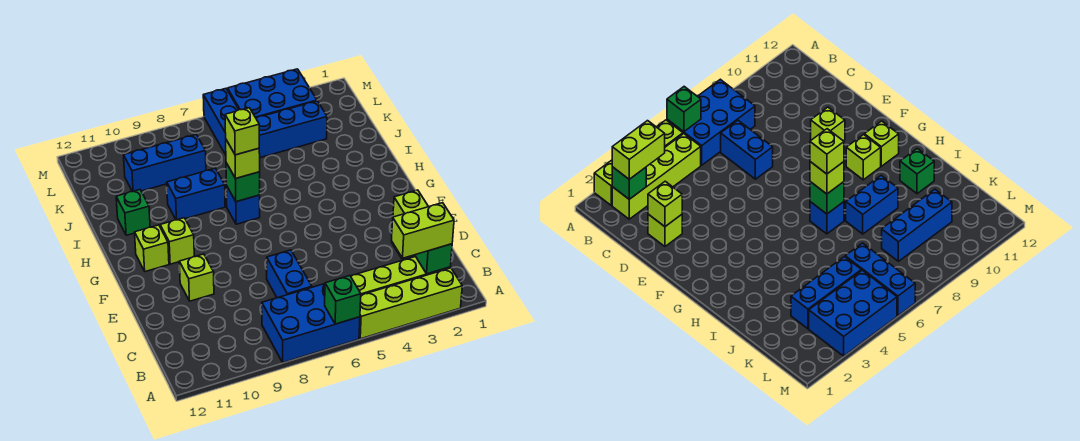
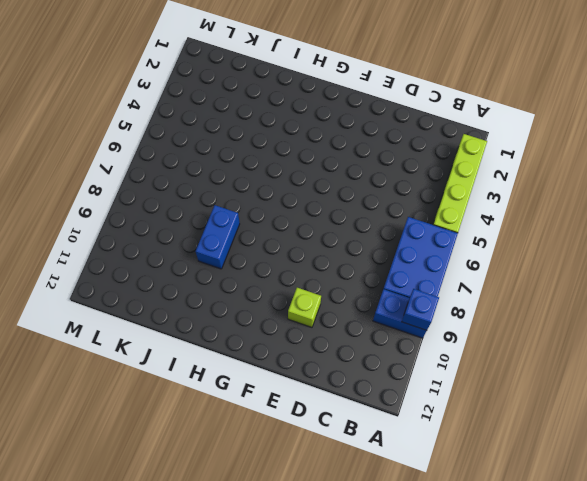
blue brick A9:B9 level 1 -> blue brick C7:D7 level 1
blue brick A9 level 2 -> blue brick H7 level 1
none -> lime brick B2:B5 level 1
none -> lime brick D2 level 1
none -> lime brick G10 level 1

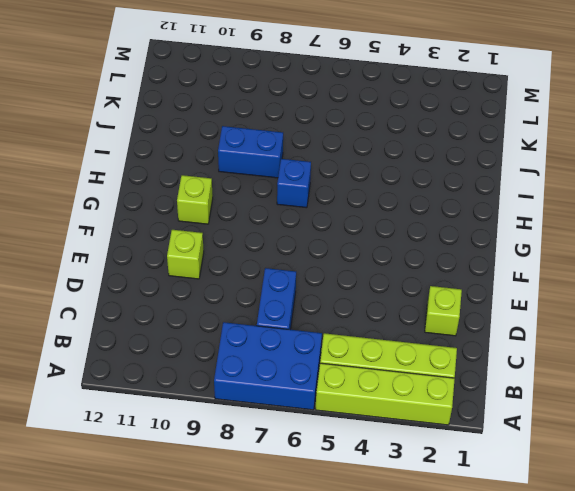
none -> lime brick G11 level 1
none -> green brick I11 level 1
none -> blue brick K3:K5 level 1

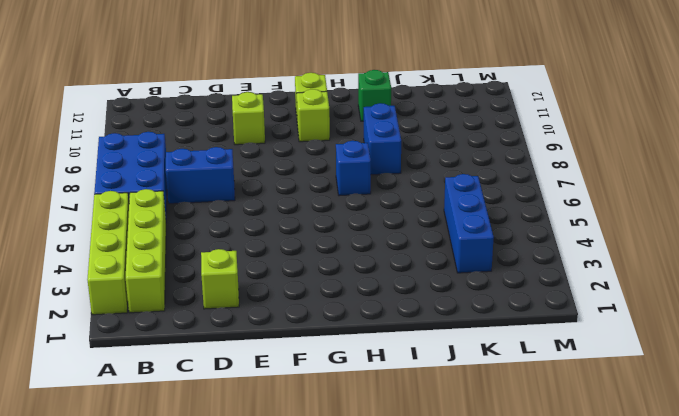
none -> blue brick K6:M6 level 1
none -> blue brick K8:K10 level 1
none -> blue brick L3:M5 level 1

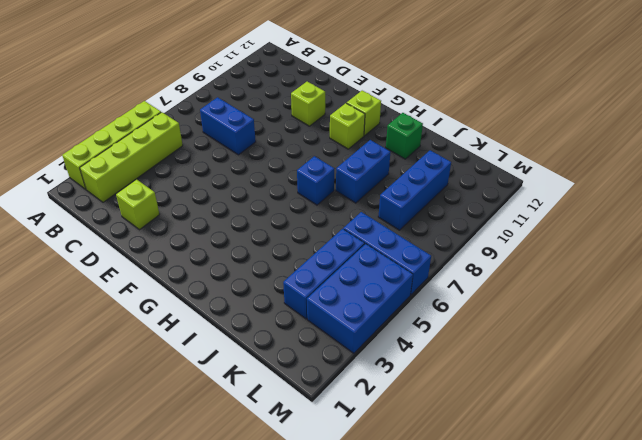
none -> blue brick A6:B8 level 1
none -> green brick A6 level 2
none -> green brick B2 level 2

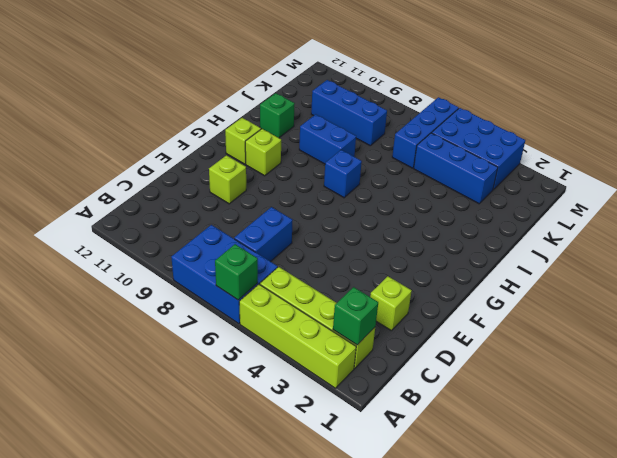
none -> lime brick D2 level 2
none -> green brick H7 level 2
none -> lime brick B2:B3 level 3

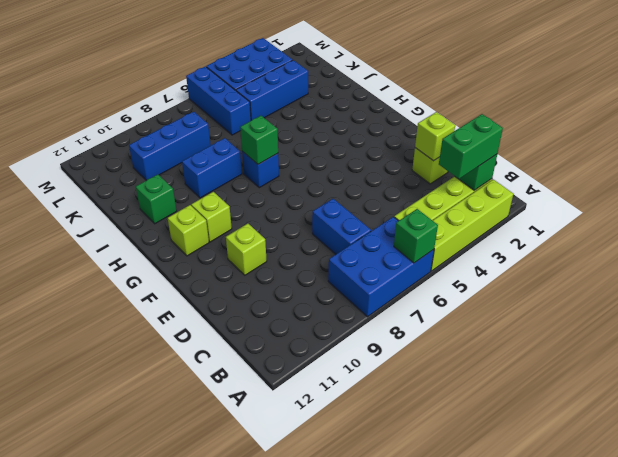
green brick B2:B3 level 3 -> lime brick B2:B3 level 3
none -> lime brick H7 level 3
none -> lime brick H7 level 4

